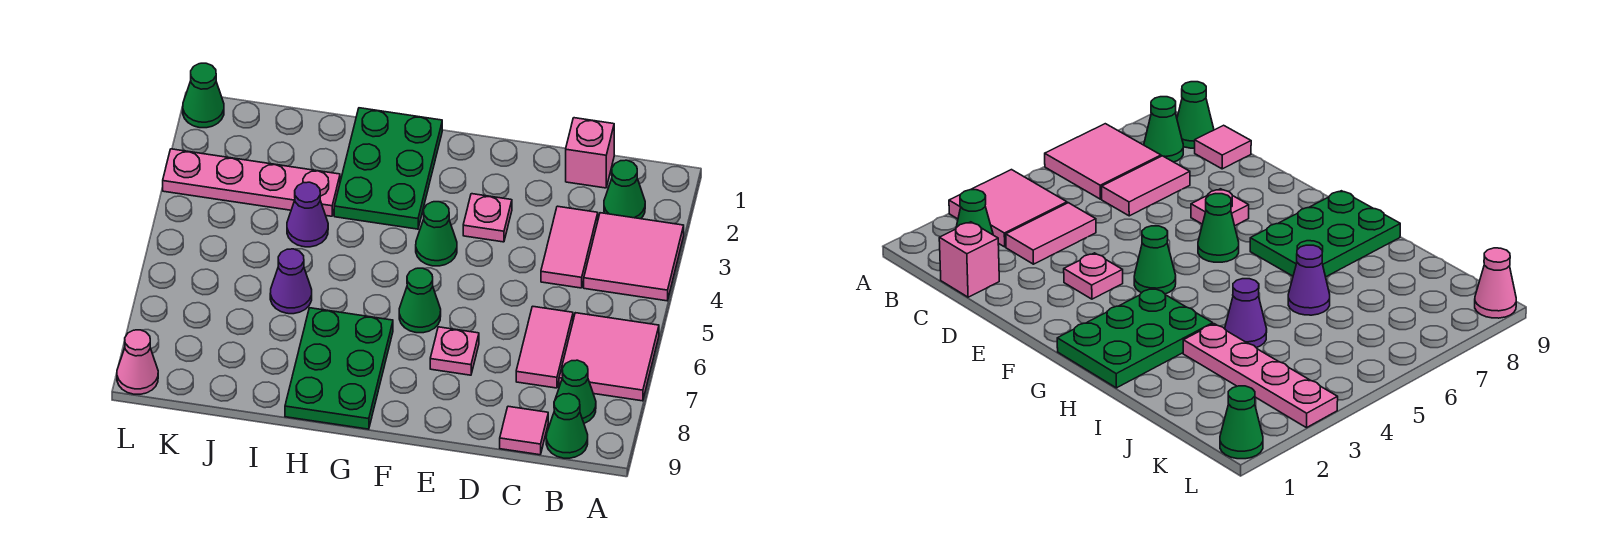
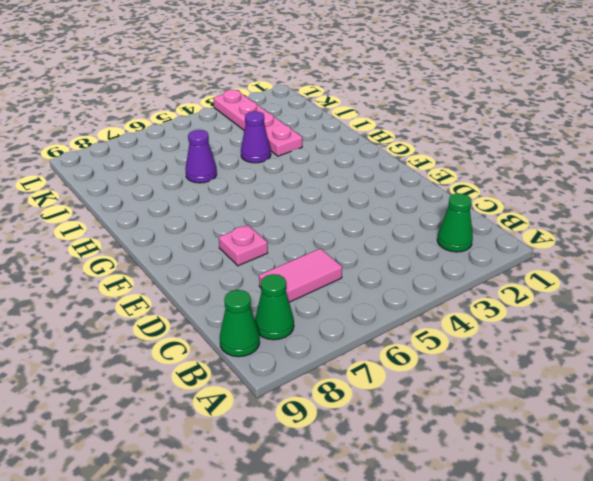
none -> pink tile A3:B4 level 1
none -> pink tile A6:B7 level 1
none -> pink brick C1 level 1

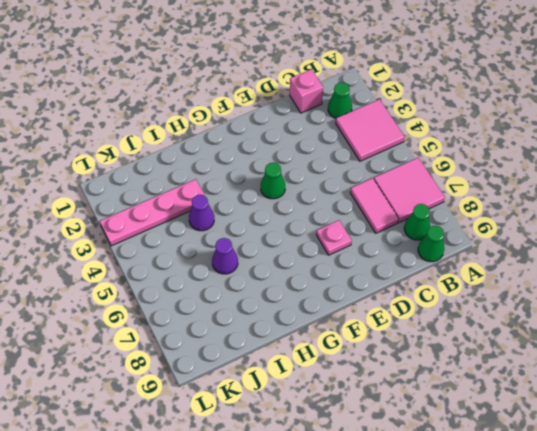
none -> pink tile C3:C4 level 1
none -> pink tile C9 level 1
none -> pink plate E3 level 1

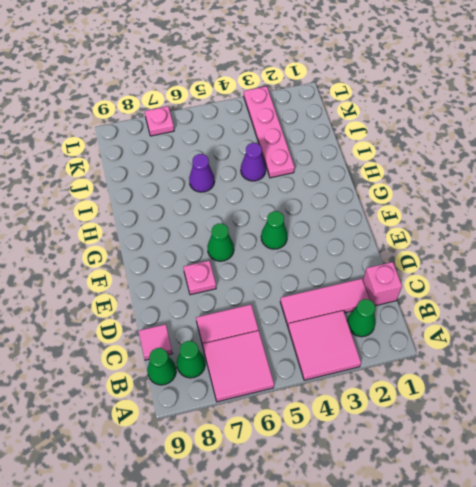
pink tile C2:C4 level 1 -> pink tile C3:C4 level 1
pink plate L7 level 1 -> pink plate E3 level 1
none -> green plate G1:H3 level 1
none -> green plate G7:H9 level 1
none -> green cone L1 level 1

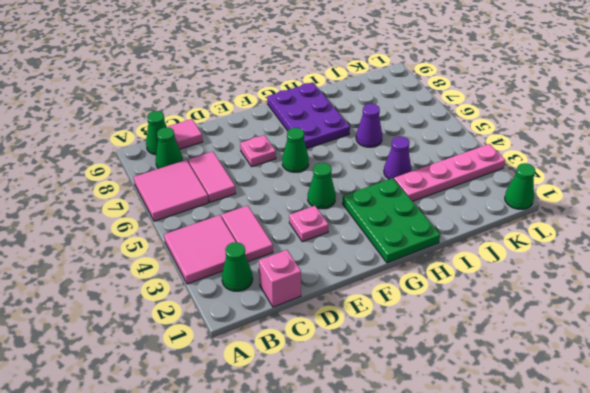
purple plate G7:H9 level 1 -> green plate G7:H9 level 1
none -> pink cone L9 level 1

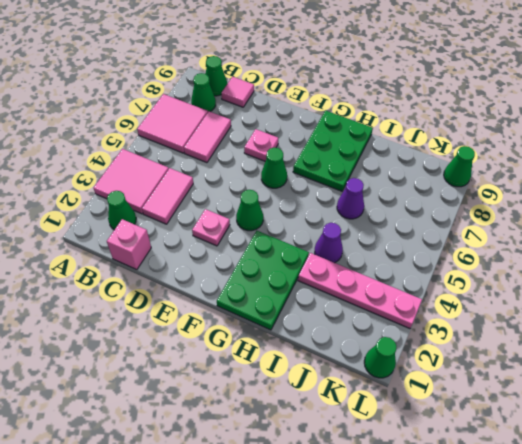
green cone L9 level 1 -> pink cone L9 level 1

